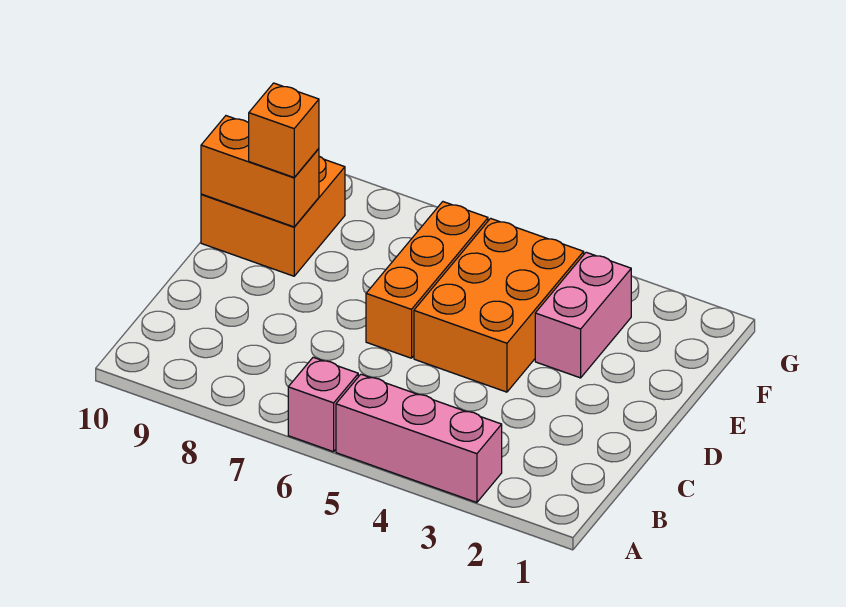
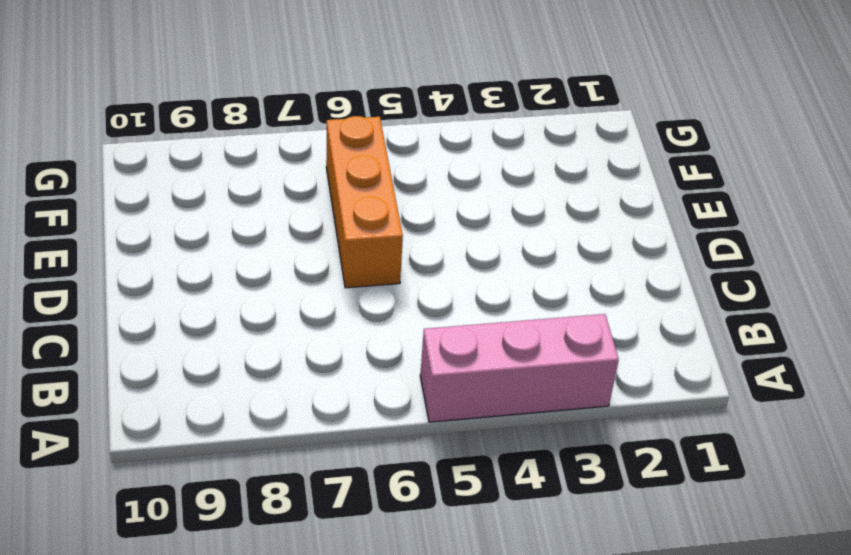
none -> pink brick A6 level 1
none -> orange brick D4:F5 level 1

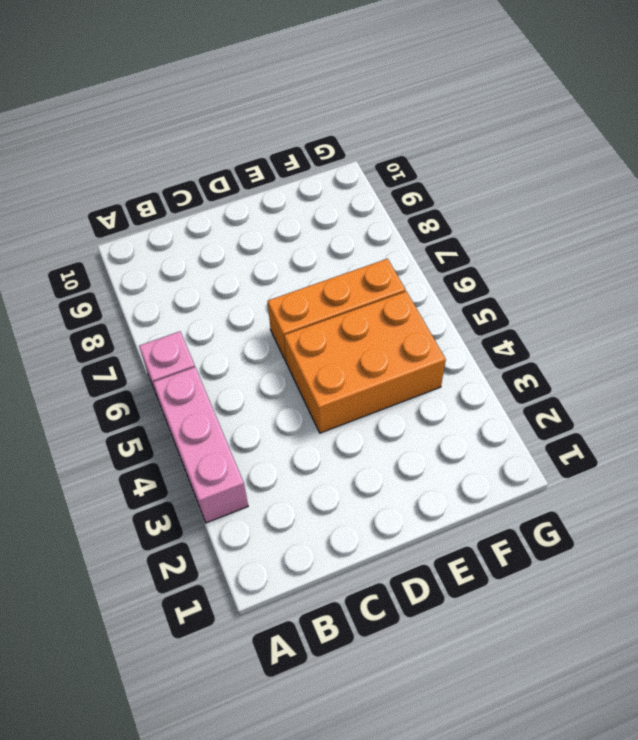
none -> pink brick E3:F3 level 1
none -> orange brick E9:F10 level 1

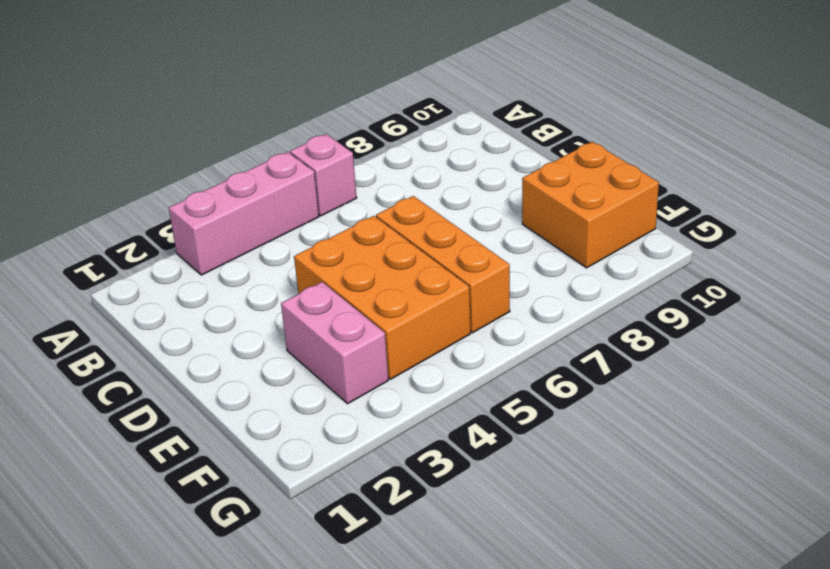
none -> orange brick E9:E10 level 2
none -> orange brick E9 level 3

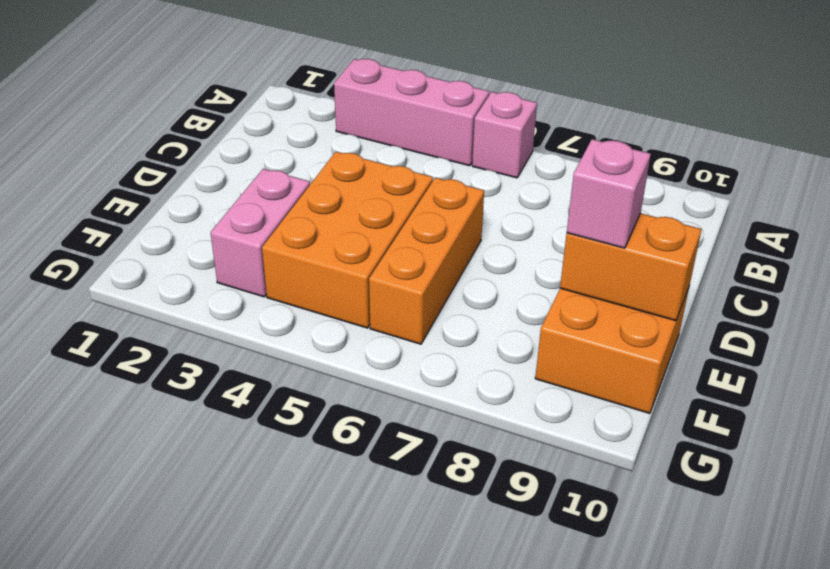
pink brick E9 level 3 -> orange brick E9 level 3

